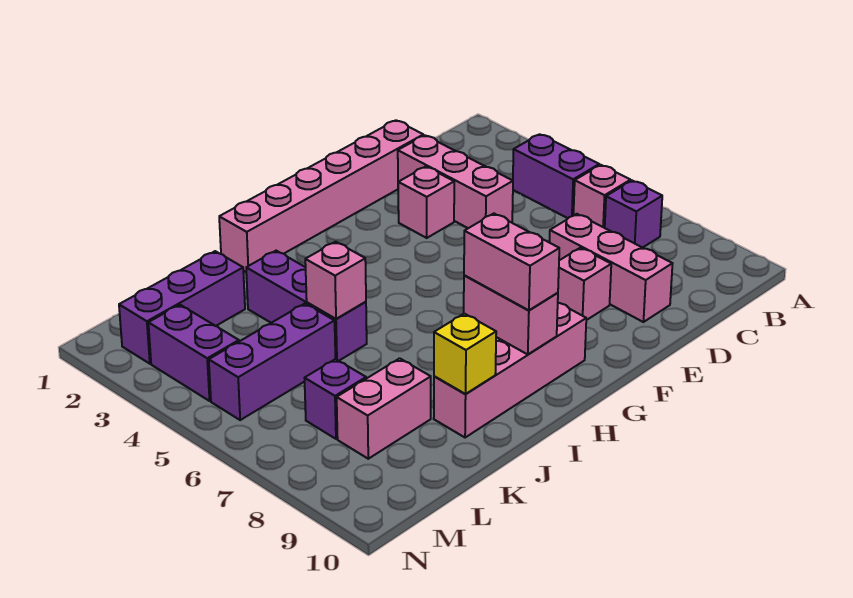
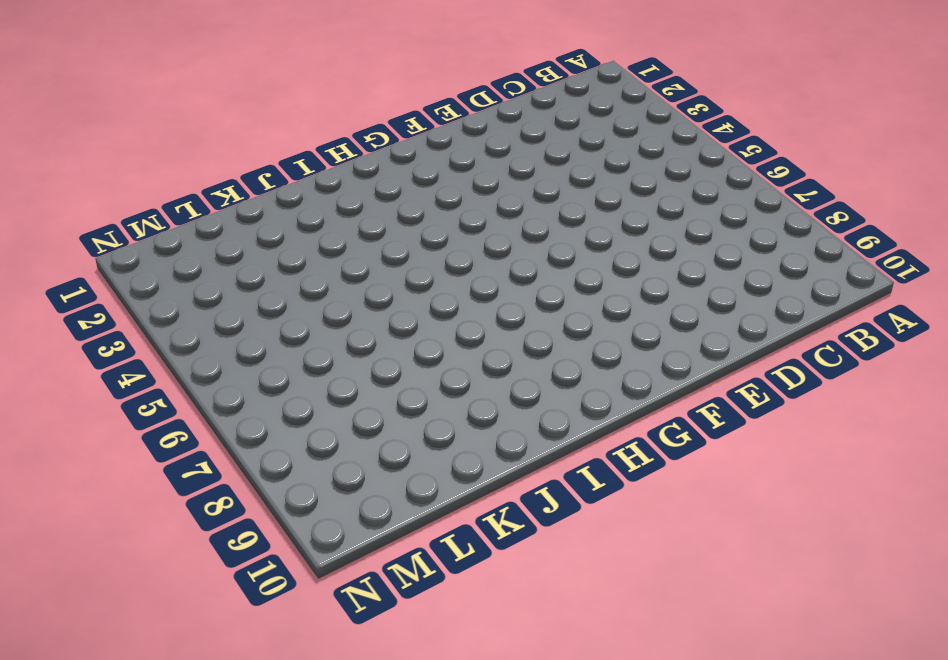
none -> purple brick B4:B5 level 1
none -> pink brick B6 level 1
none -> purple brick B7 level 1

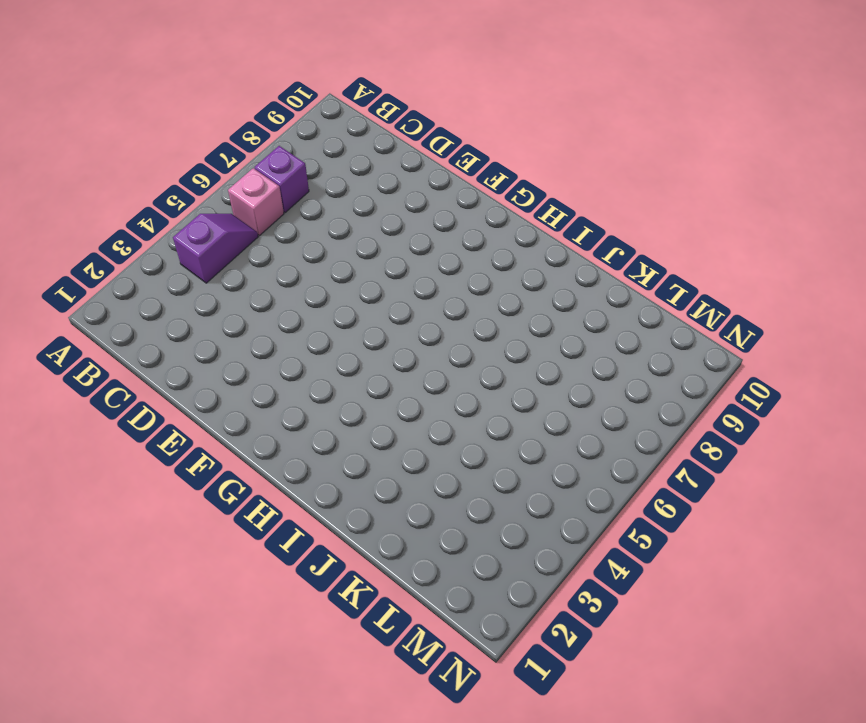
purple slope B4:B5 level 1 top 4 -> purple brick B4:B5 level 1
none -> pink brick D1:I1 level 1
none -> pink brick D2:D4 level 1
none -> pink brick D7:D9 level 1

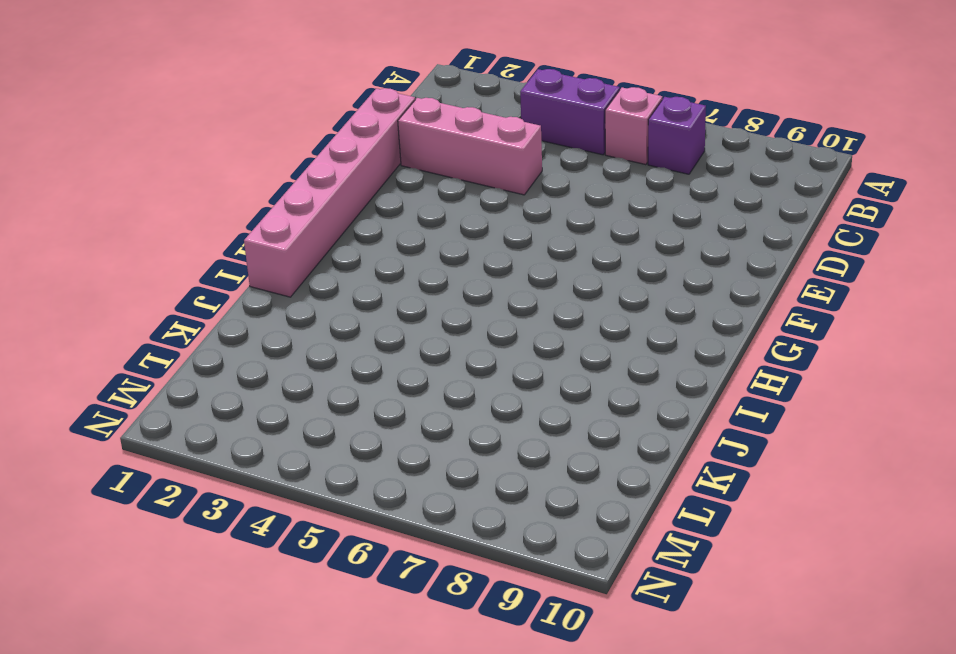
none -> pink brick D7:D9 level 1
none -> pink brick E3 level 1
none -> pink brick E8 level 1

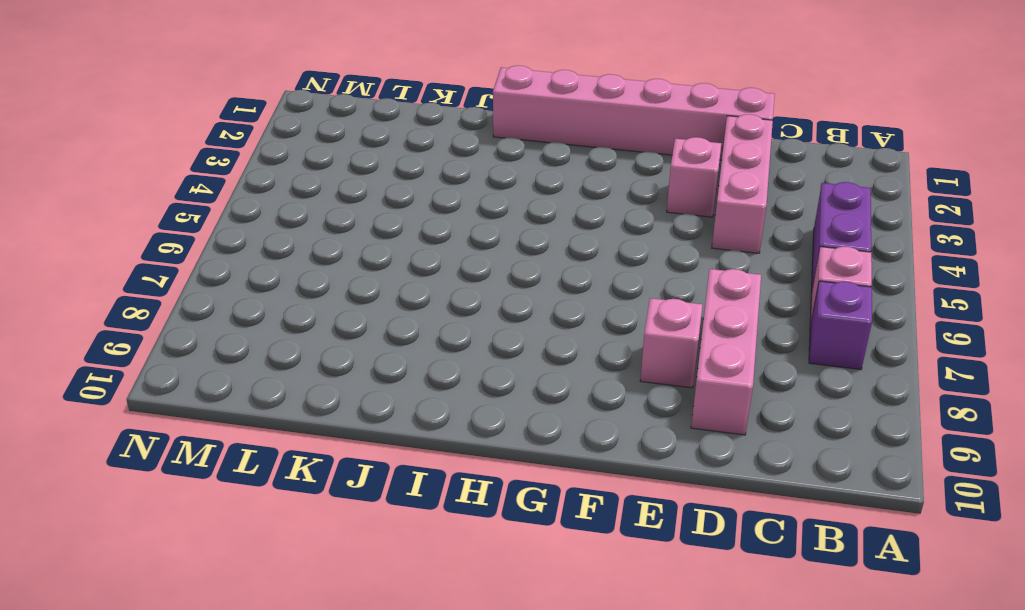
none -> pink brick G9:J9 level 1
none -> purple brick J3:J5 level 1
none -> purple brick K2:M2 level 1

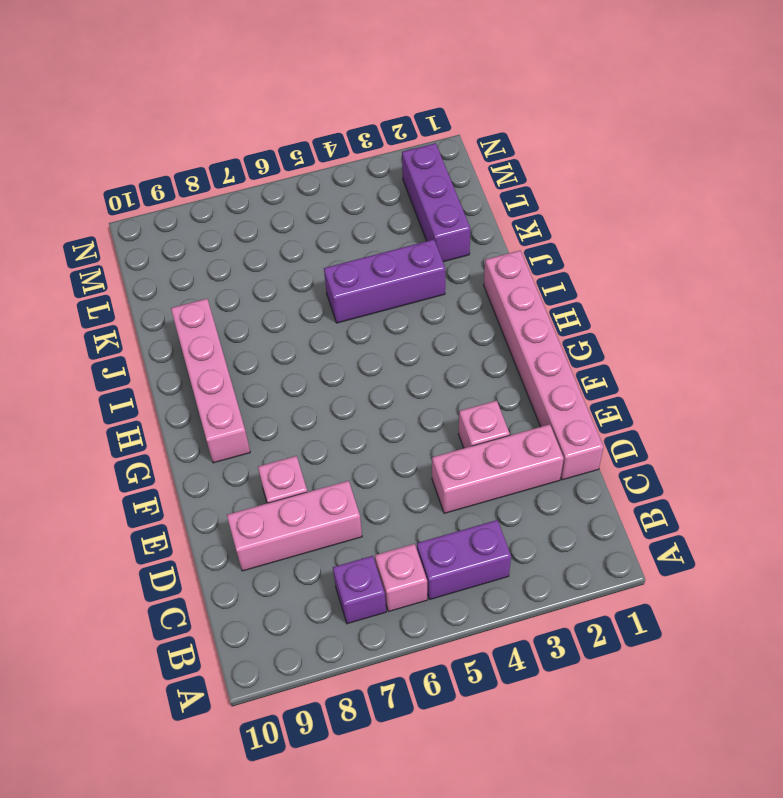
none -> purple brick K5:M5 level 1
none -> pink brick K8:L8 level 1
none -> purple brick L7 level 1

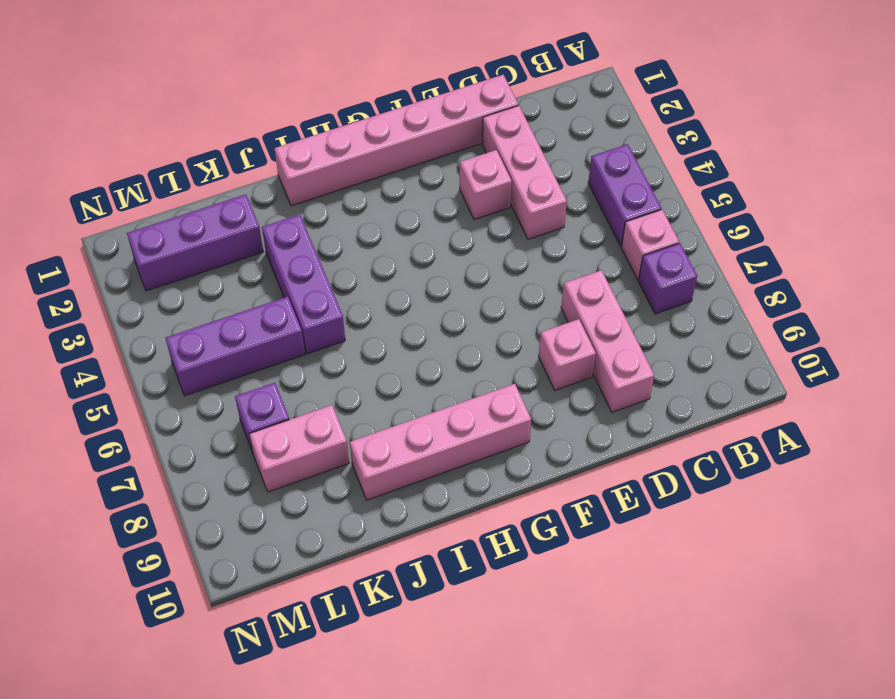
none -> purple brick M3:M4 level 1
none -> pink brick H8:H9 level 2
none -> pink brick J5 level 2

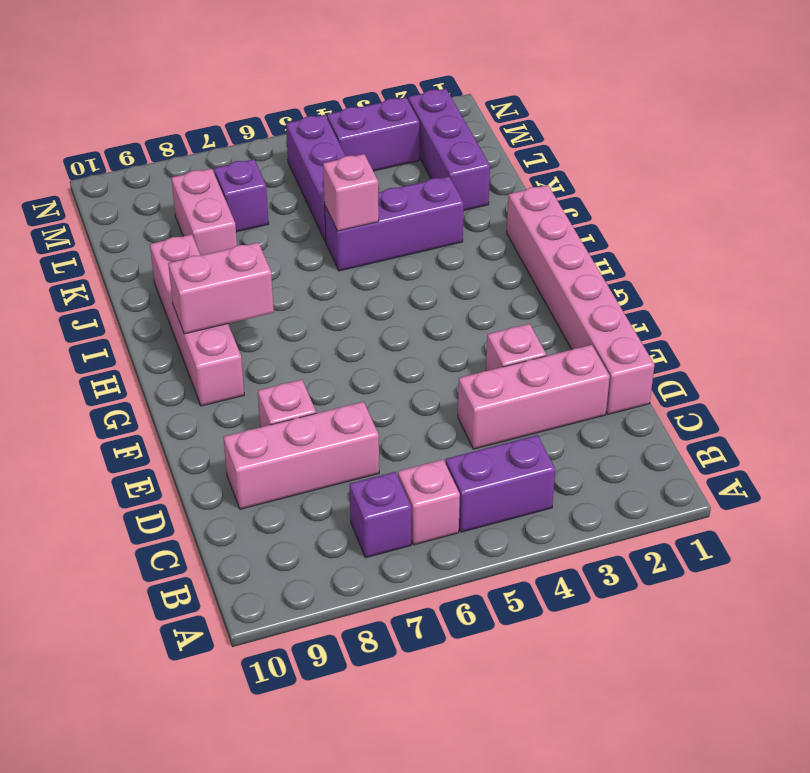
none -> yellow brick J9 level 2
none -> pink brick H8:H9 level 3

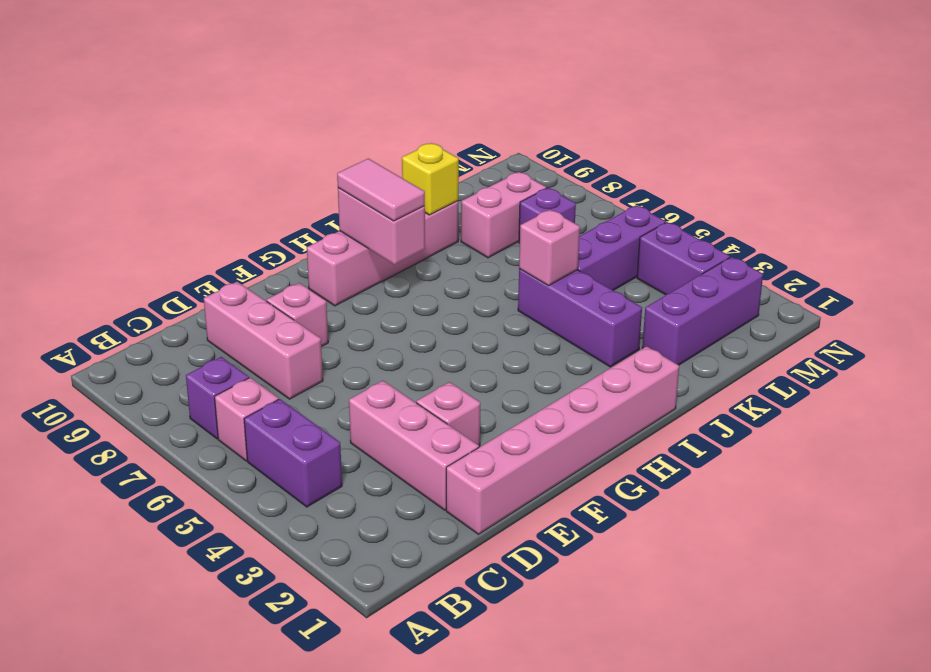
pink tile H8:H9 level 3 -> pink brick H8:H9 level 3

